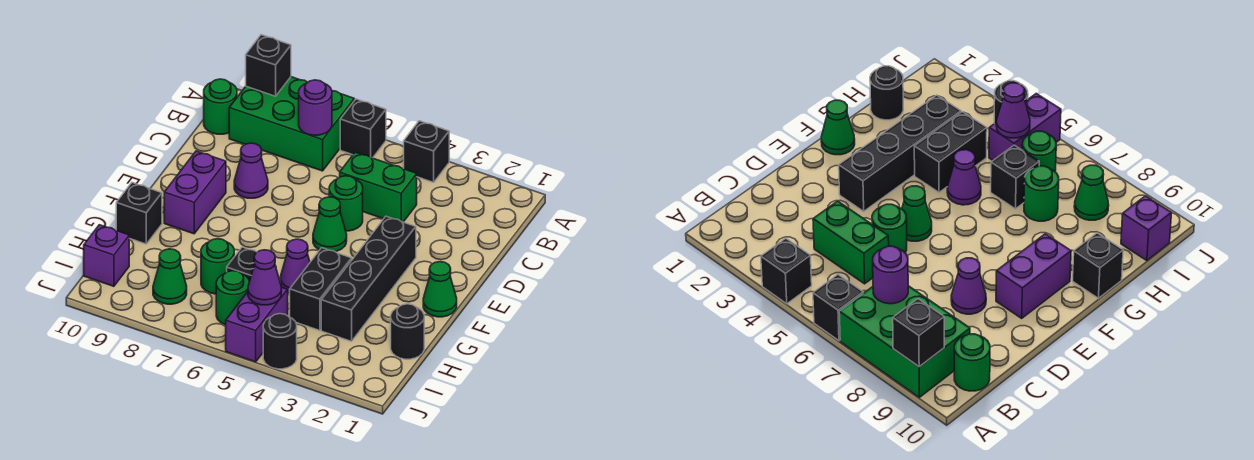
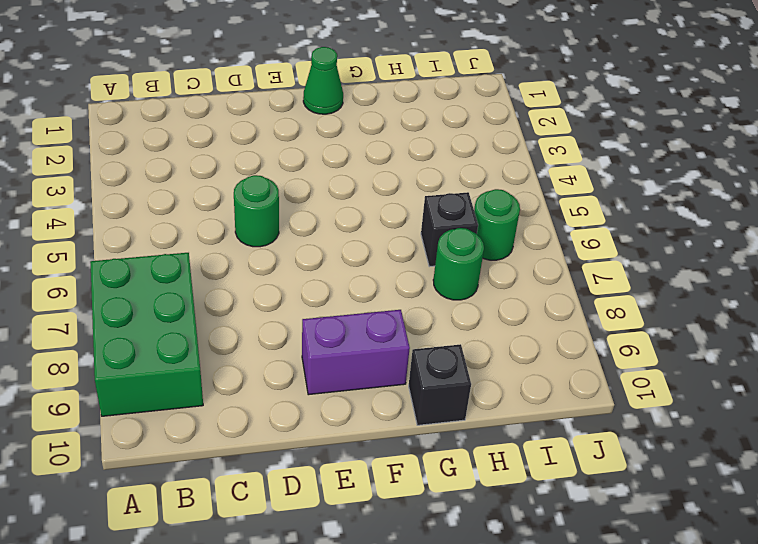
none -> black brick A4 level 1
none -> black brick A6 level 1
none -> green round brick B10 level 1

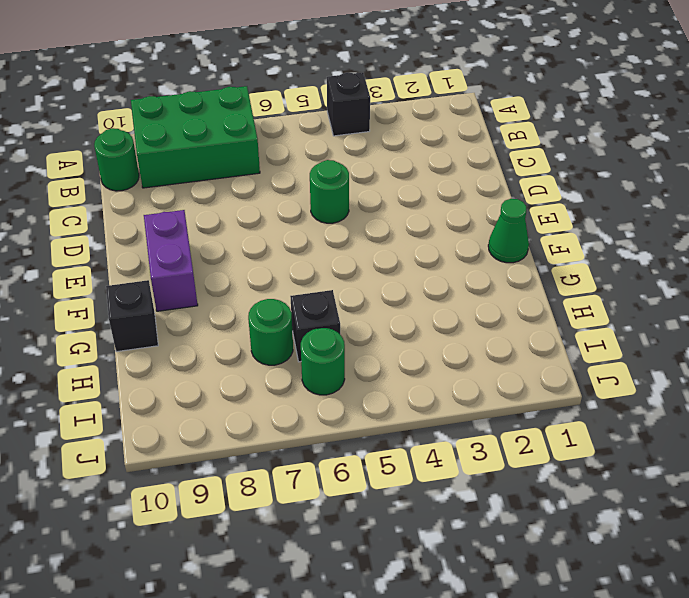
none -> black brick A6 level 1
none -> green brick C4:C5 level 1
none -> purple cone D8 level 1

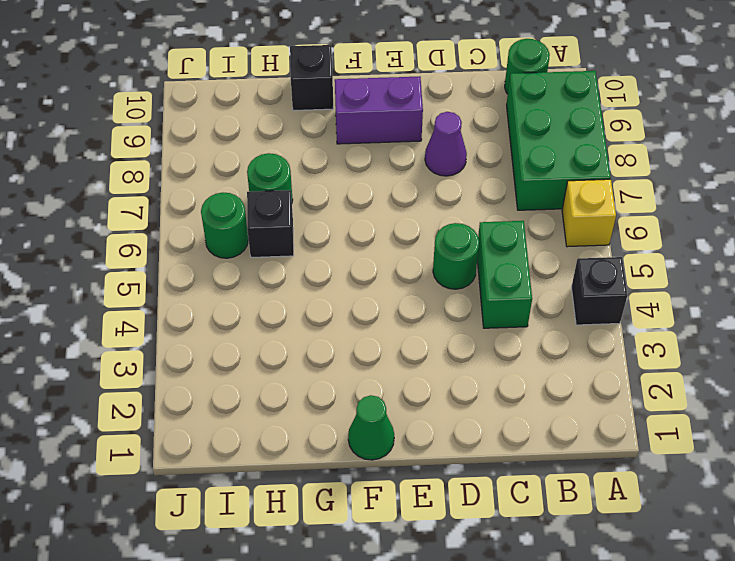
yellow brick A6 level 1 -> black brick A6 level 1
none -> black brick E3:H3 level 1
none -> green cone E5 level 1
none -> black brick G4:H4 level 1

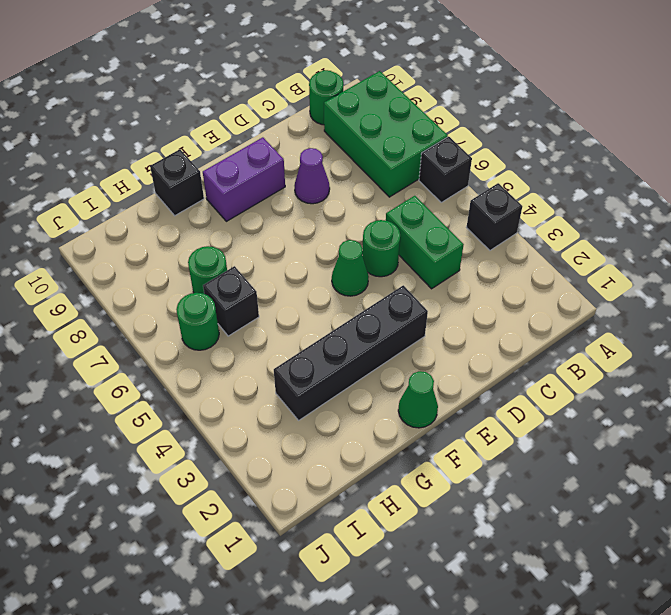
none -> black brick G4:H4 level 1
none -> purple cone G5 level 1
none -> black round brick H1 level 1

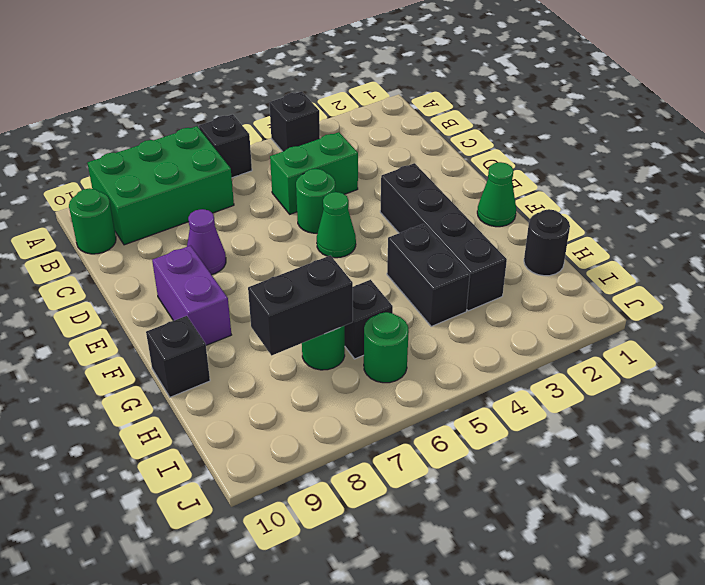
black brick H7:H8 level 2 -> none
none -> purple cone G5 level 1
none -> purple brick I5:J5 level 1
none -> green cone I8 level 1

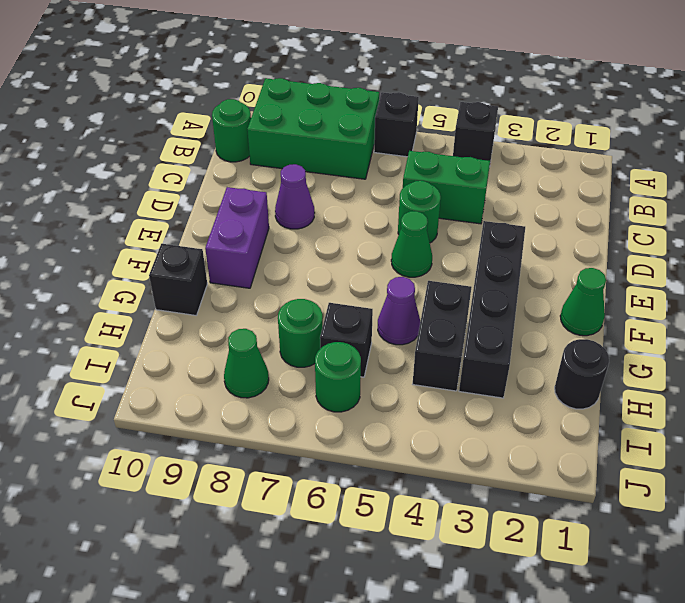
none -> purple brick I5:J5 level 1
none -> purple brick I10 level 1
none -> black round brick J4 level 1

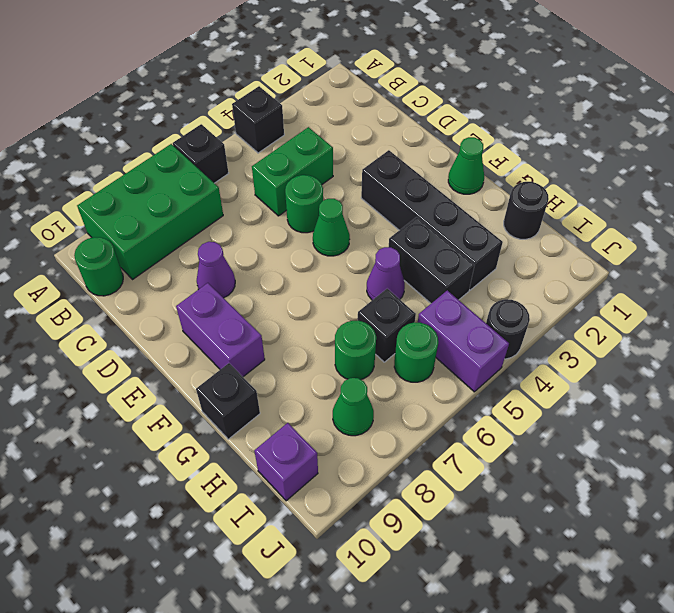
none -> black brick A9 level 2
none -> purple round brick B7 level 2
none -> purple cone I5 level 2

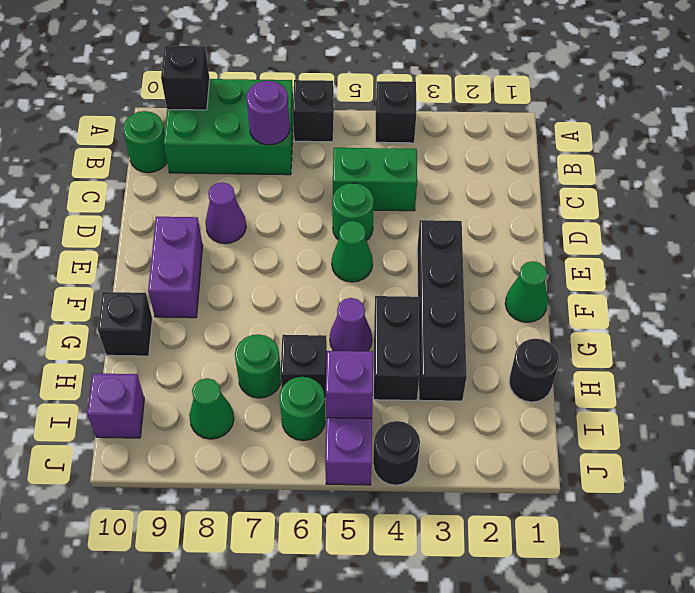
purple brick I5 level 2 -> purple cone I5 level 2

